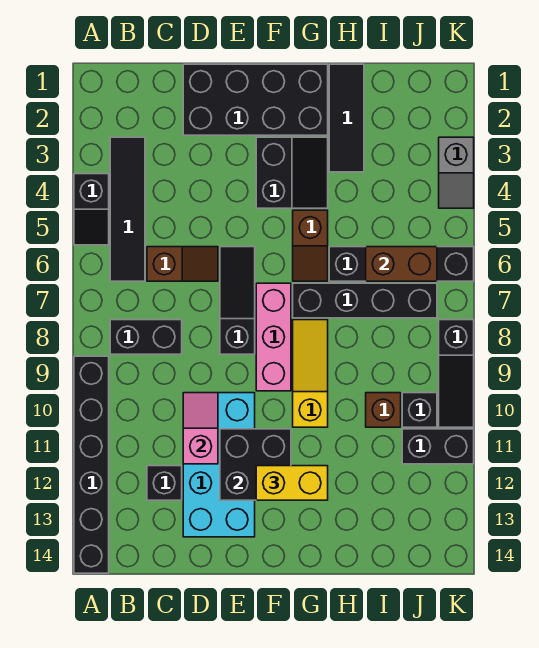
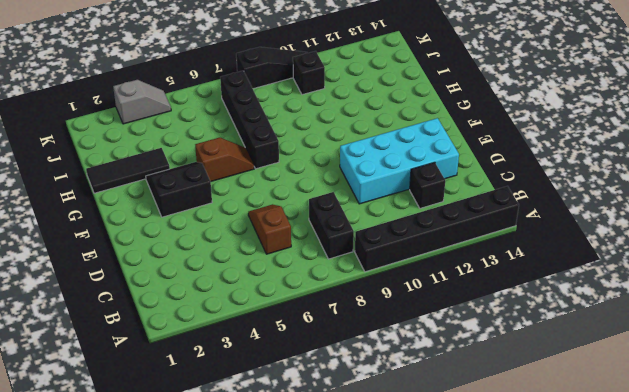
none -> black slope A4:A5 level 1 top 4
none -> black tile B3:B6 level 1
none -> black brick D1:G2 level 1

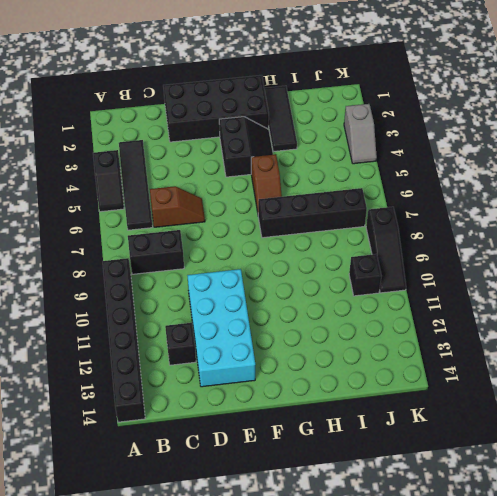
none -> black slope E6:E8 level 1 top 8
none -> pink brick F7:F9 level 1
none -> yellow slope G8:G10 level 1 top 10

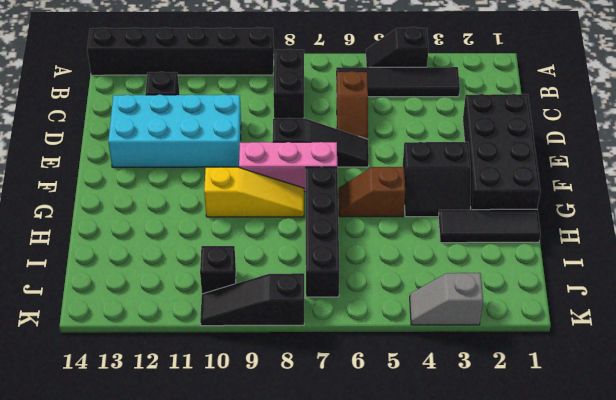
none -> black brick H6:K6 level 1
none -> brown brick I10 level 1
none -> black brick J11:K11 level 1

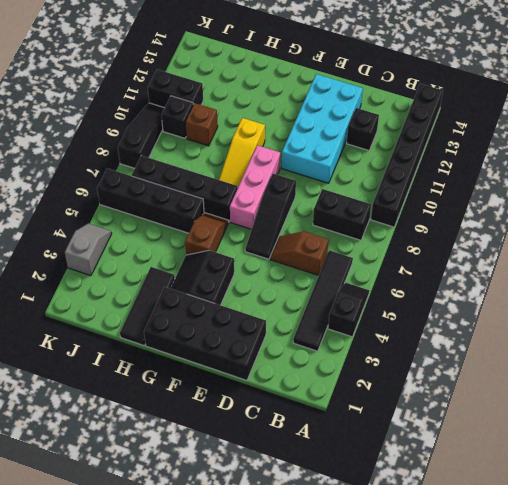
none -> pink slope D10:D11 level 2 top 11
none -> black brick E11:F12 level 2
none -> brown brick I6:J6 level 2

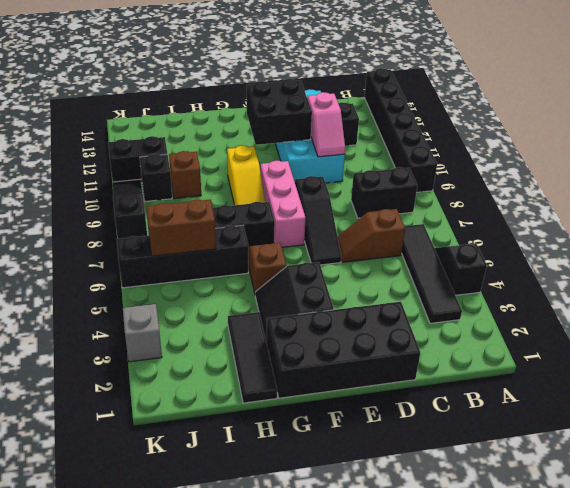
none -> yellow brick F12:G12 level 3

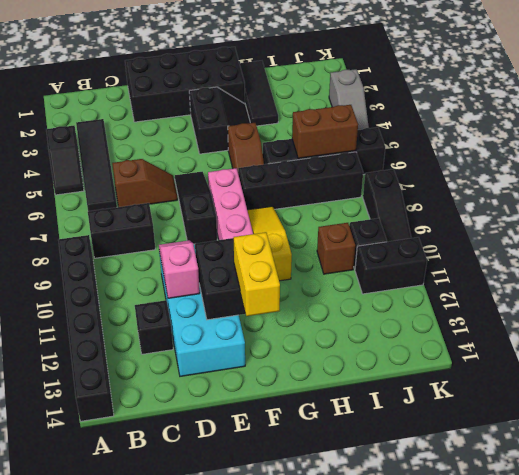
yellow brick F12:F13 level 3 -> yellow brick F12:G12 level 3

